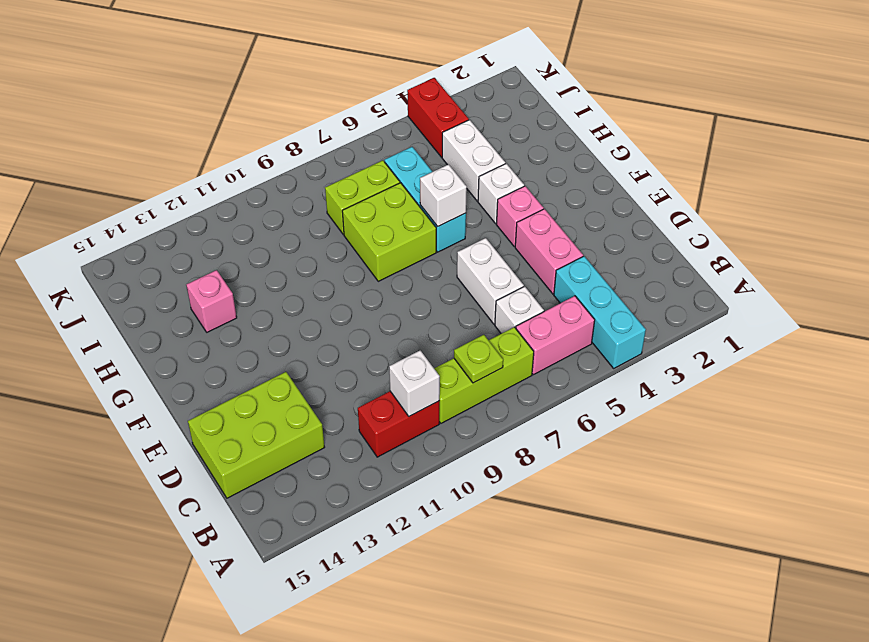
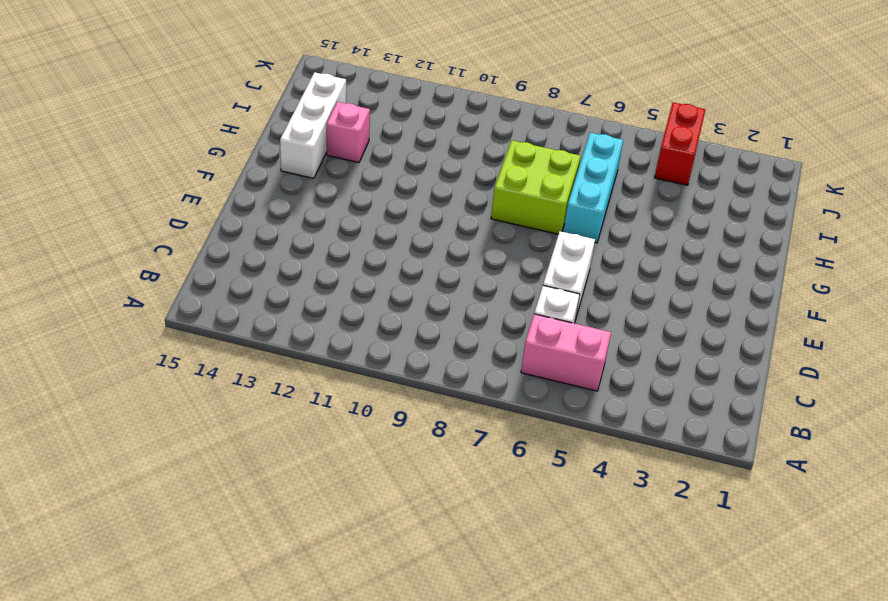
white brick G14:I14 level 1 -> none
none -> cyan brick A4:C4 level 1
none -> lime brick B7:B9 level 1
none -> red brick B10:B11 level 1

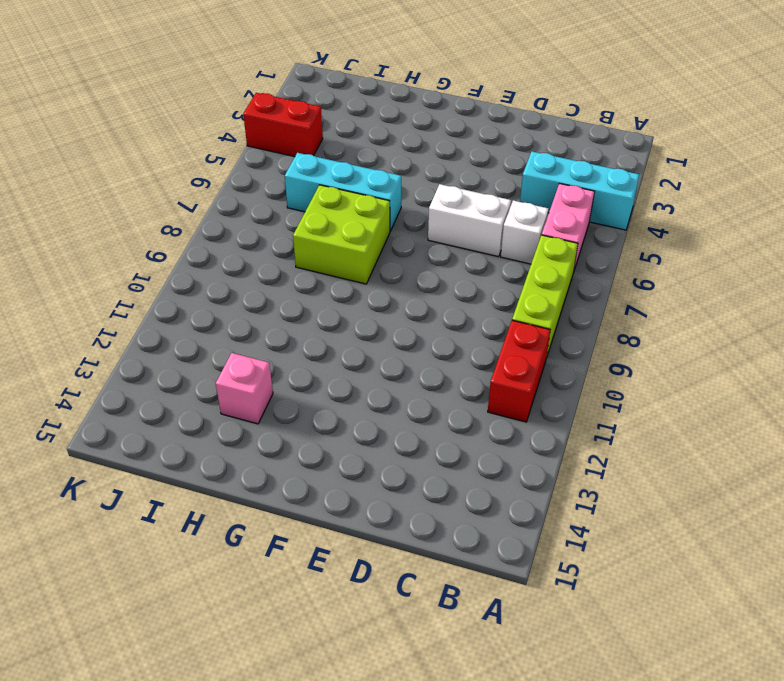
none -> lime brick C13:D15 level 1
none -> pink brick D4:E4 level 1
none -> pink brick F4 level 1

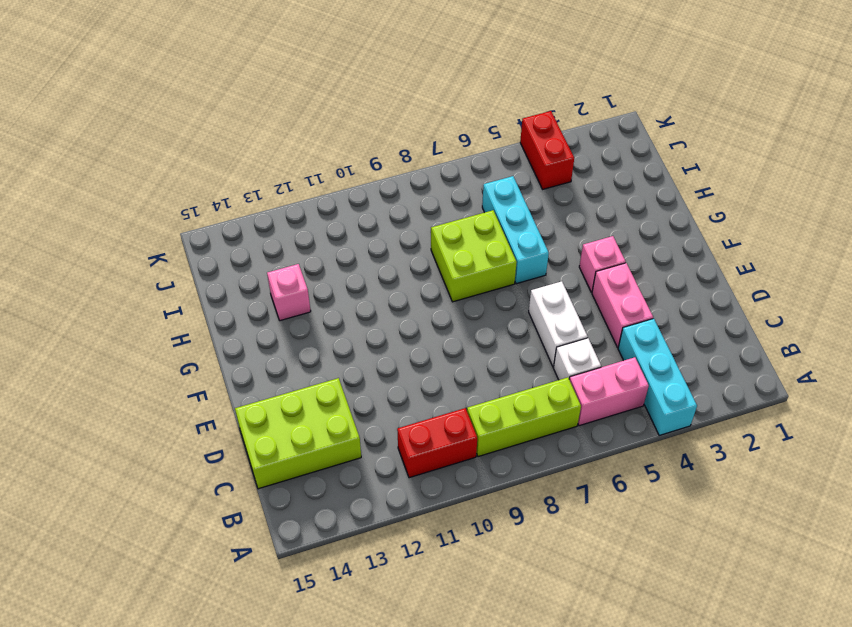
none -> white brick G4 level 1
none -> white brick H4:I4 level 1
none -> lime brick I7:I8 level 1

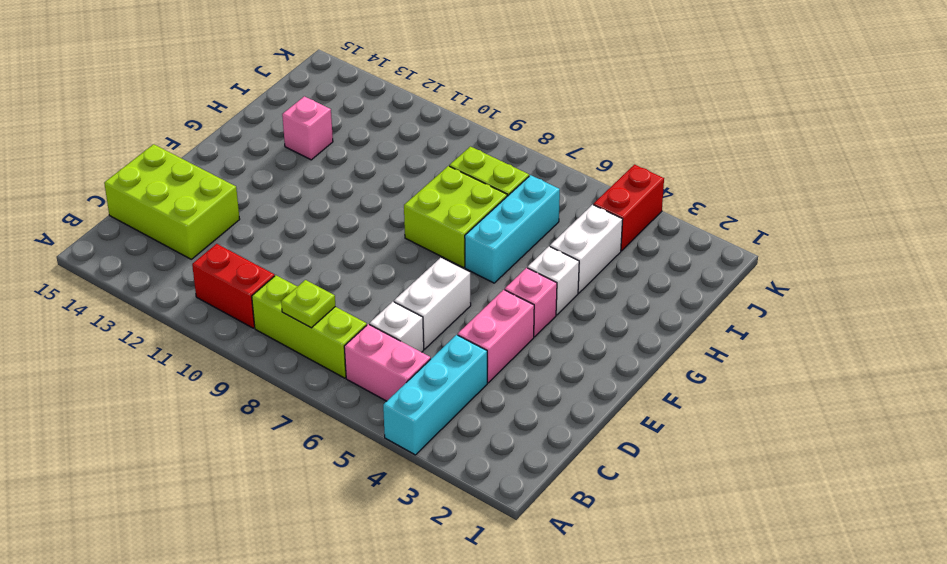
none -> white brick B10 level 2
none -> white brick G6 level 2

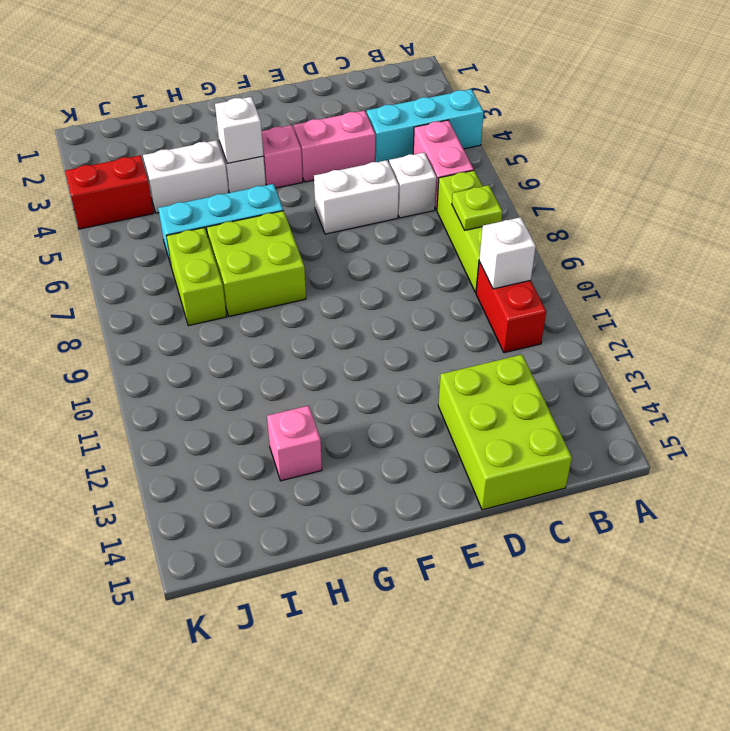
white brick G4 level 2 -> white brick G6 level 2

